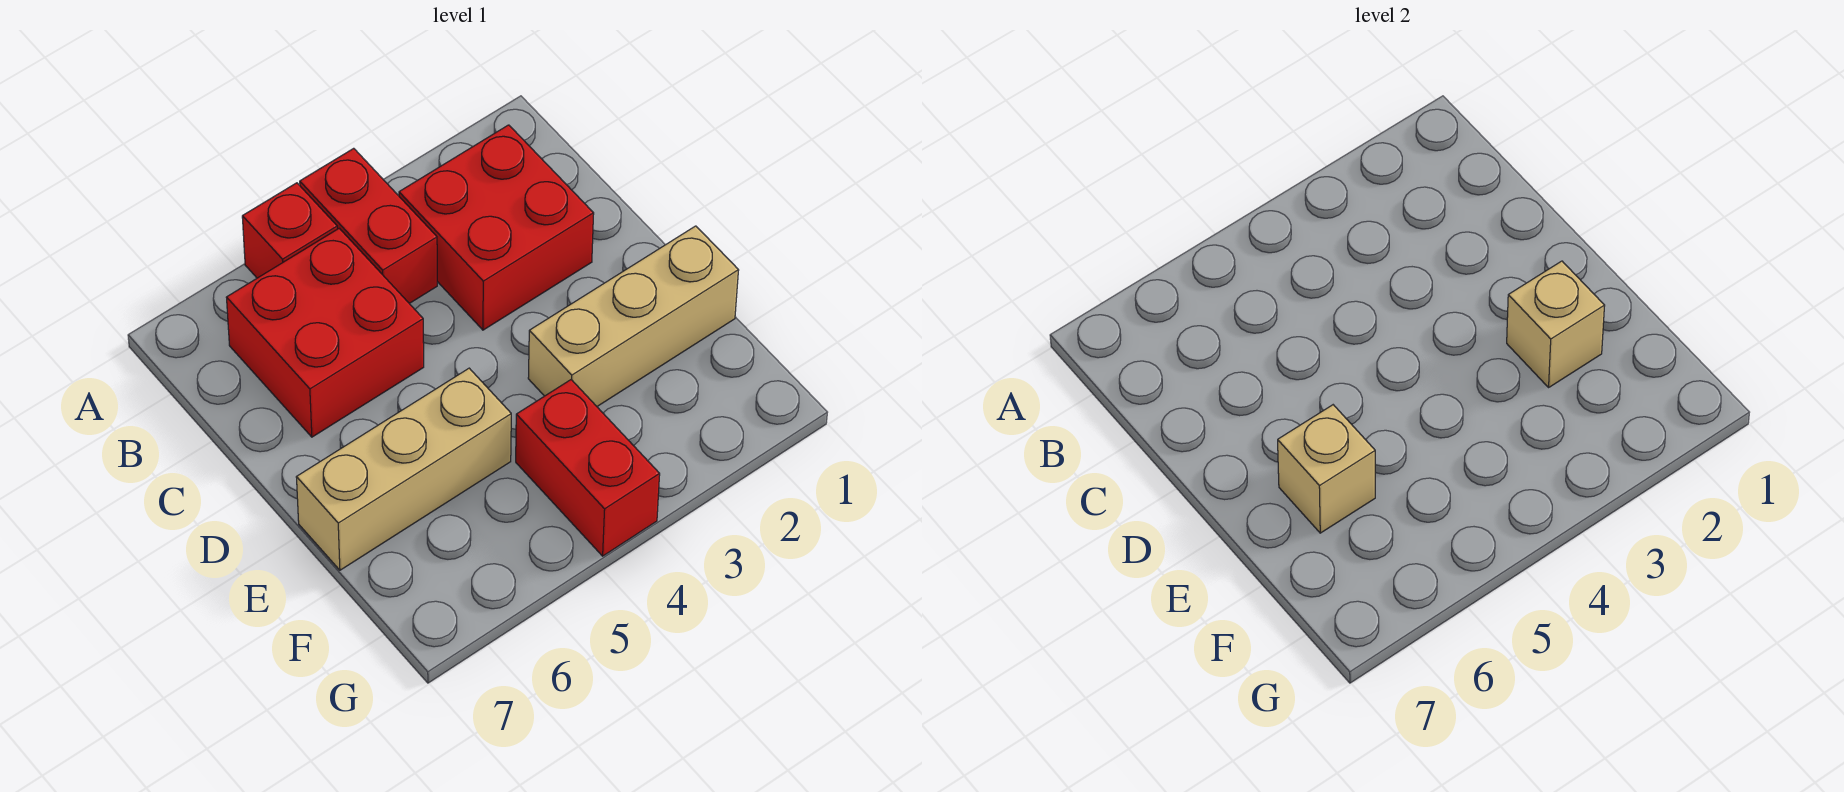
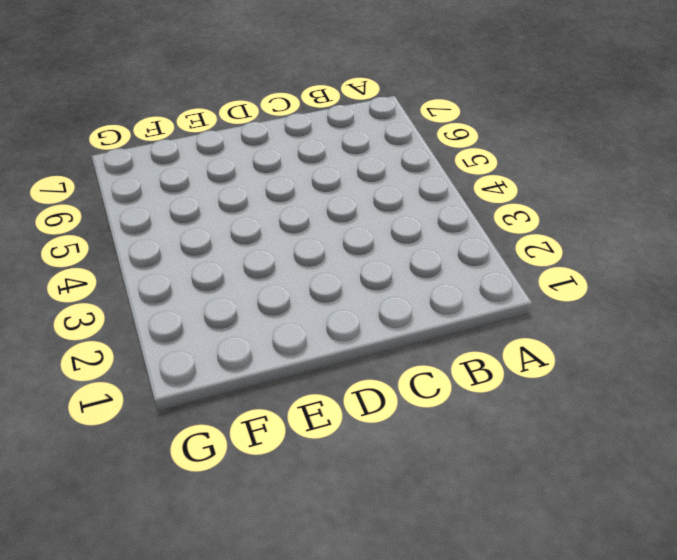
none -> red brick A4:B4 level 1
none -> red brick A5 level 1

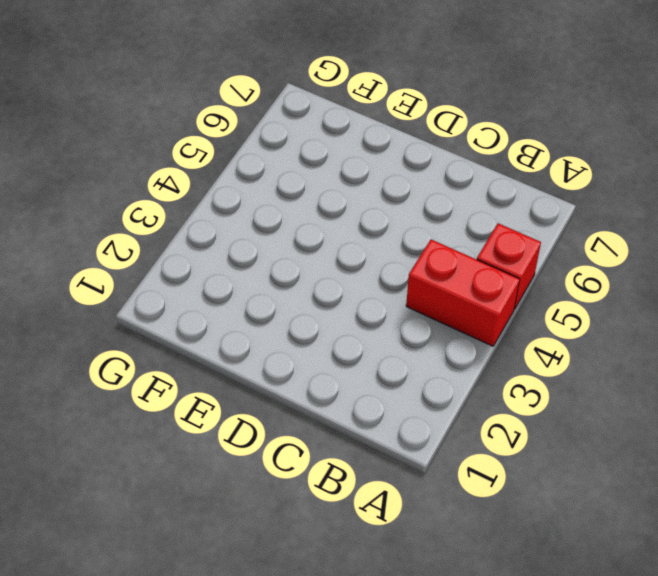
none -> red brick B2:C3 level 1
none -> red brick B5:C6 level 1

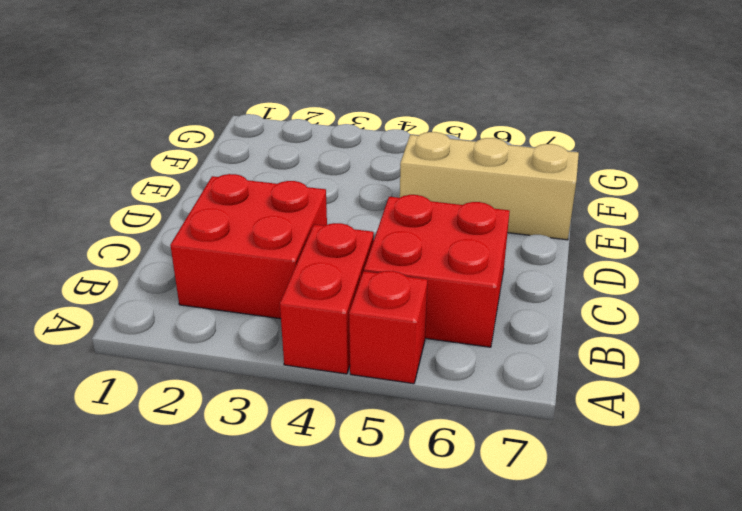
none -> tan brick E1:E3 level 1
none -> red brick F4:G4 level 1

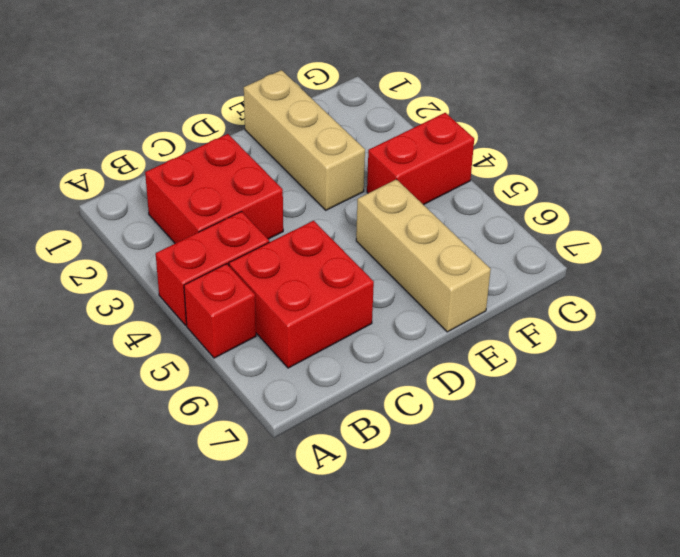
none -> tan brick E2 level 2
none -> tan brick E6 level 2

